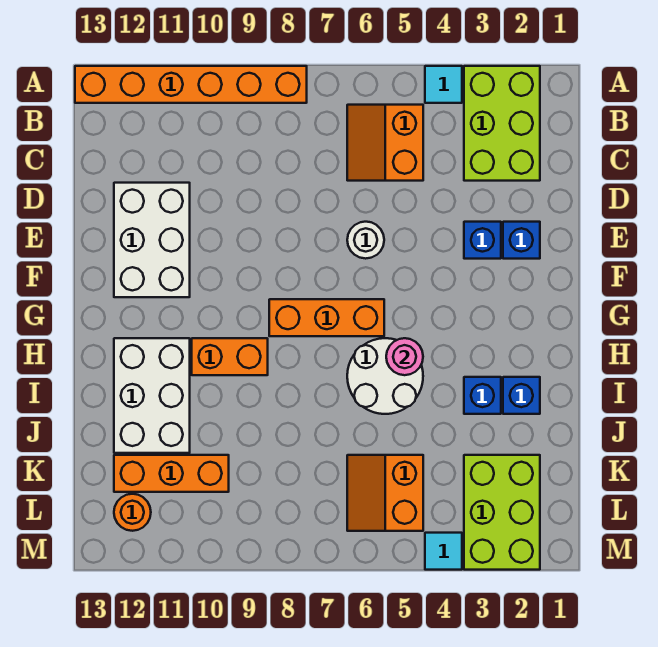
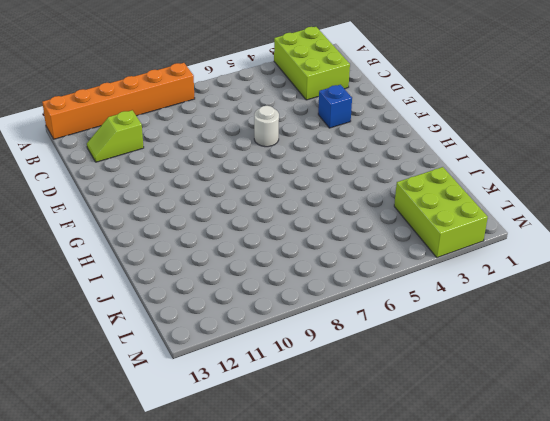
lime slope C11:C12 level 1 top 11 -> none
none -> cyan tile A4 level 1
none -> orange slope B5:C6 level 1 top 5
none -> white brick D11:F12 level 1

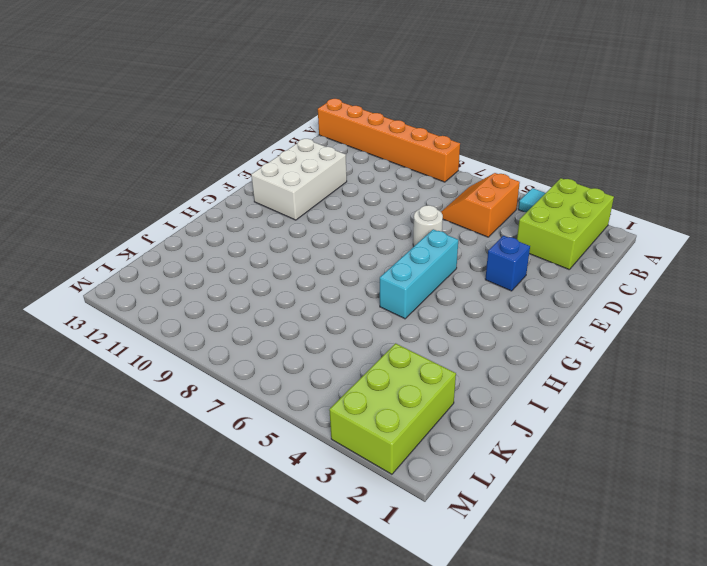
cyan brick F5:H5 level 1 -> white round brick H5:I6 level 1
none -> blue brick E2 level 1
none -> orange brick G6:G8 level 1
none -> orange brick H9:H10 level 1

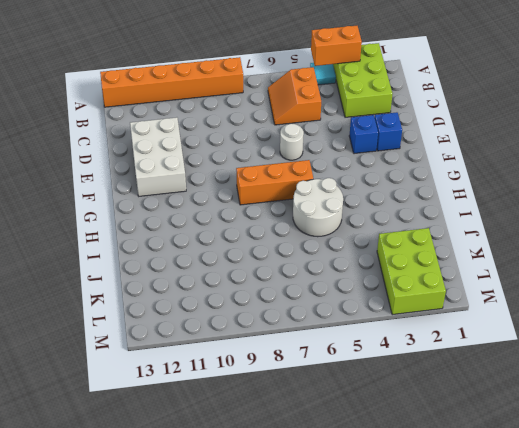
orange brick A3:A4 level 2 -> orange brick H9:H10 level 1
none -> white brick H11:J12 level 1
none -> blue brick I2 level 1
none -> blue brick I3 level 1

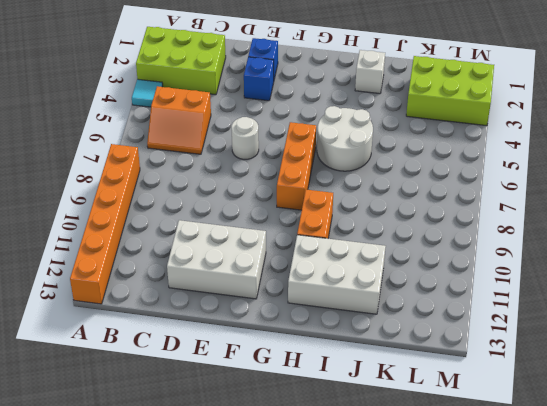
white brick I2 level 1 -> blue brick I2 level 1
none -> blue brick I3 level 1
none -> orange slope K5:L6 level 1 top 5
none -> orange brick K10:K12 level 1

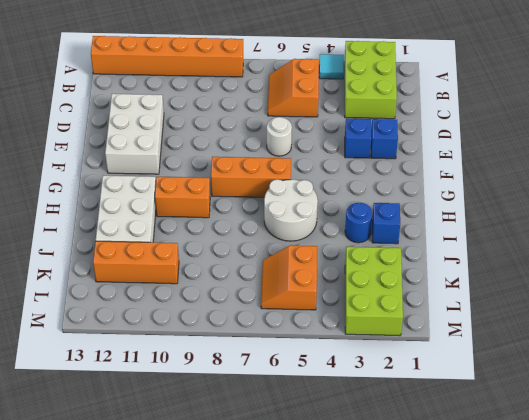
blue round brick I3 level 1 -> blue brick I3 level 1
none -> orange round brick L12 level 1
none -> cyan tile M4 level 1
none -> pink round brick H5 level 2

